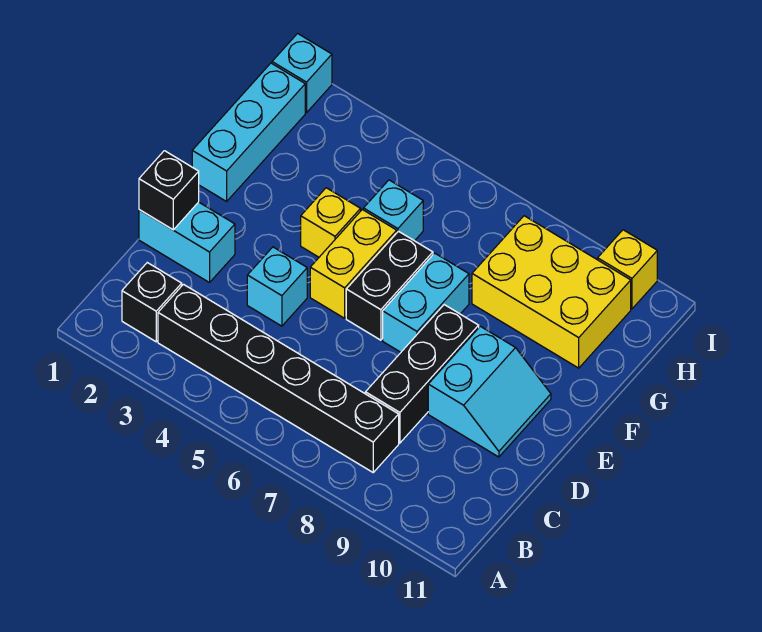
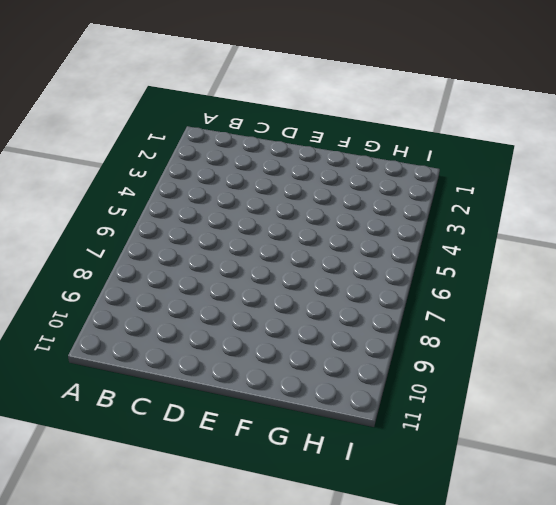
none -> black brick B2 level 1
none -> black brick B3:B8 level 1
none -> black brick C8:E8 level 1

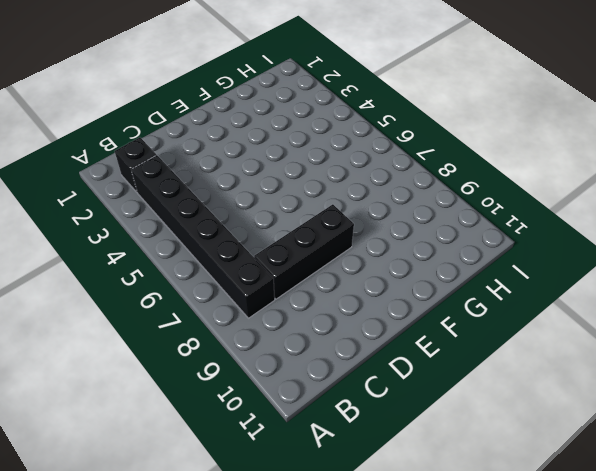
none -> cyan brick D1:D2 level 1
none -> cyan brick D4 level 1
none -> cyan slope D9:E10 level 1 top 9

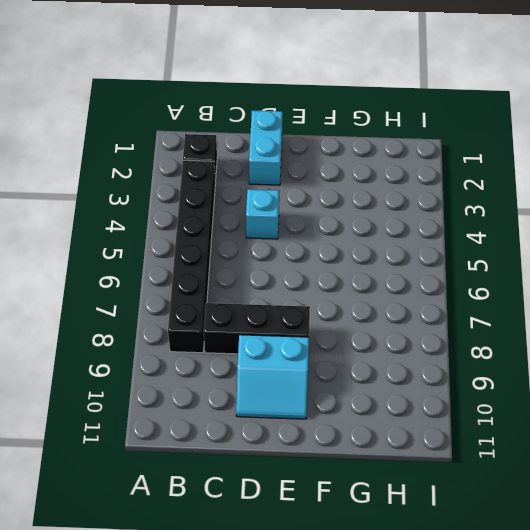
none -> yellow brick E5:F5 level 1
none -> black brick E6:F6 level 1
none -> cyan brick E7:F7 level 1

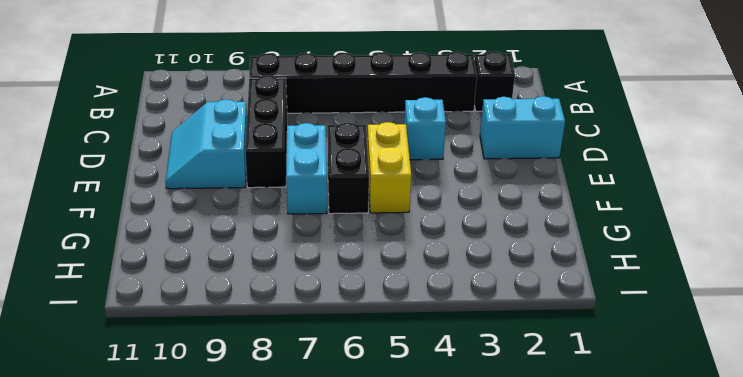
none -> cyan brick F1:H1 level 1
none -> yellow brick F4 level 1
none -> cyan brick G5 level 1

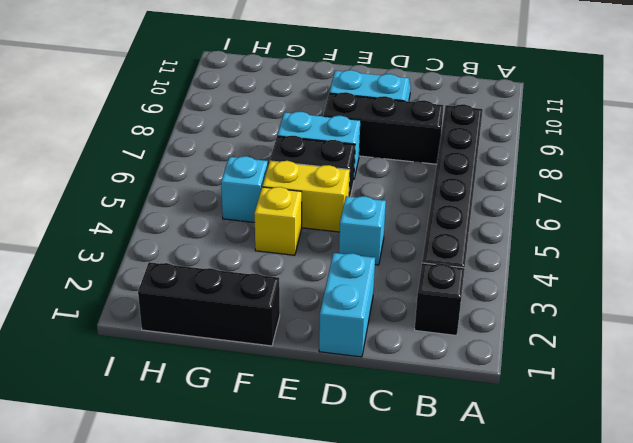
black brick F1:H1 level 1 -> cyan brick F1:H1 level 1
none -> yellow brick G8:H10 level 1
none -> cyan brick I1 level 1
none -> yellow brick I10 level 1

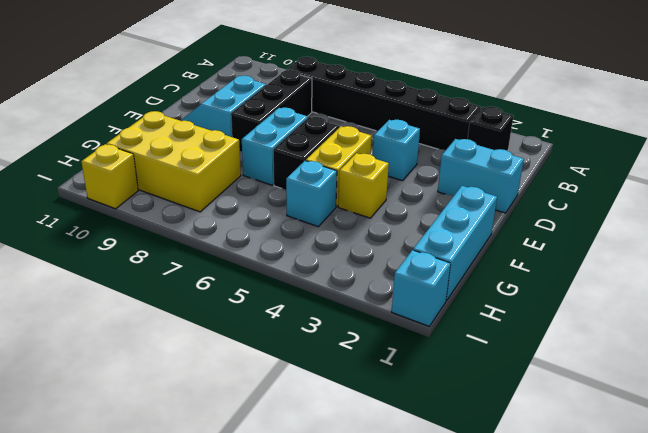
none -> black brick D1 level 2

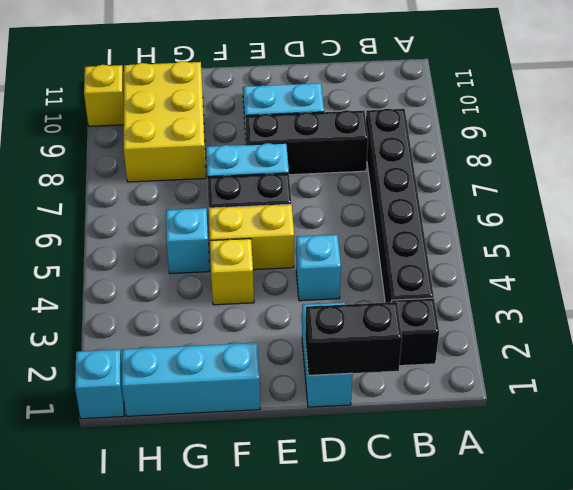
black brick C1:D1 level 2 -> black brick D1 level 2

